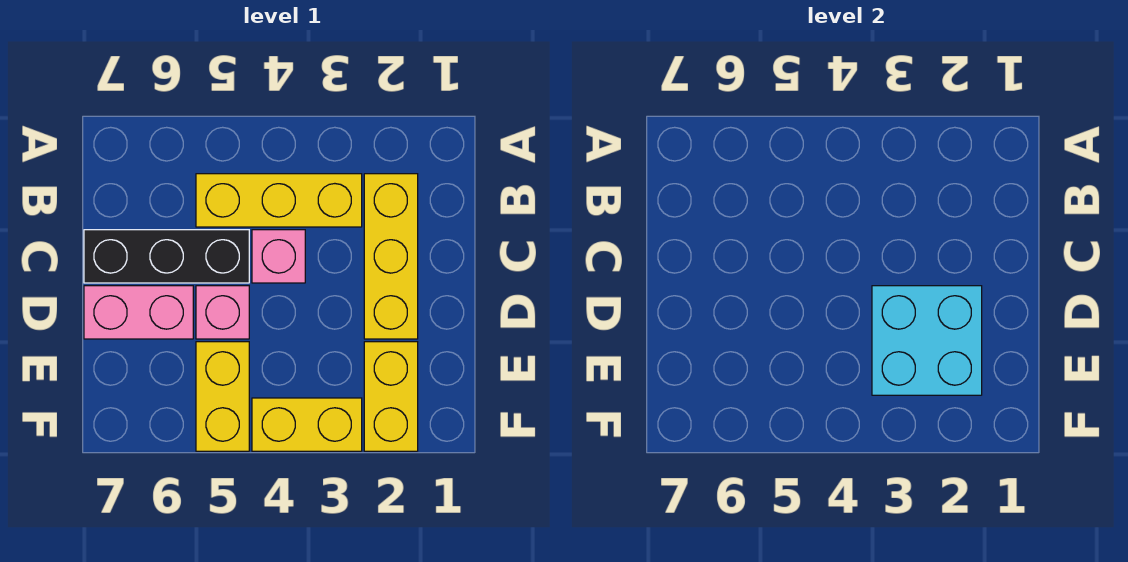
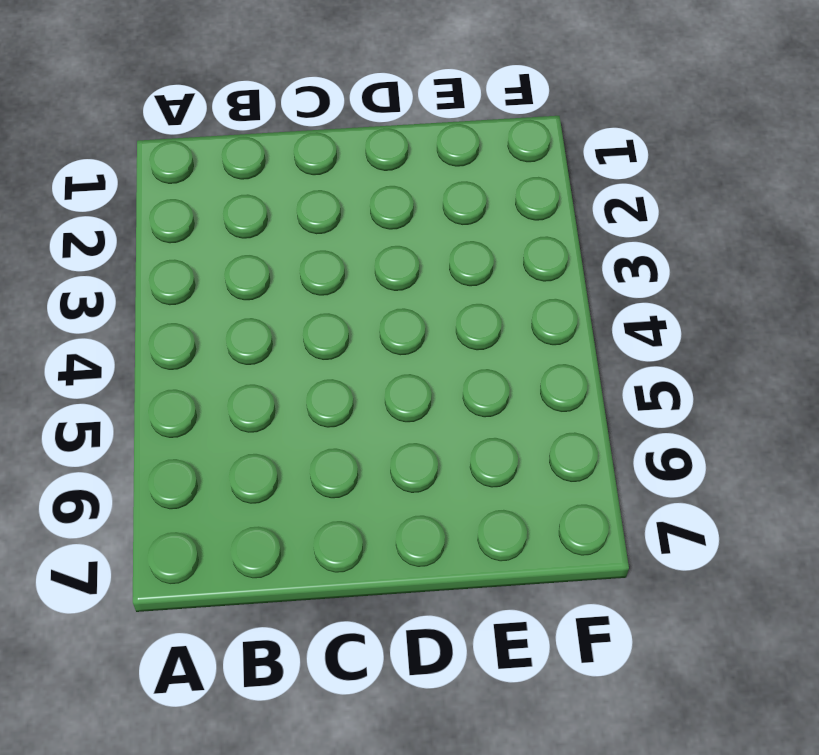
none -> yellow brick B2:D2 level 1
none -> yellow brick B3:B5 level 1

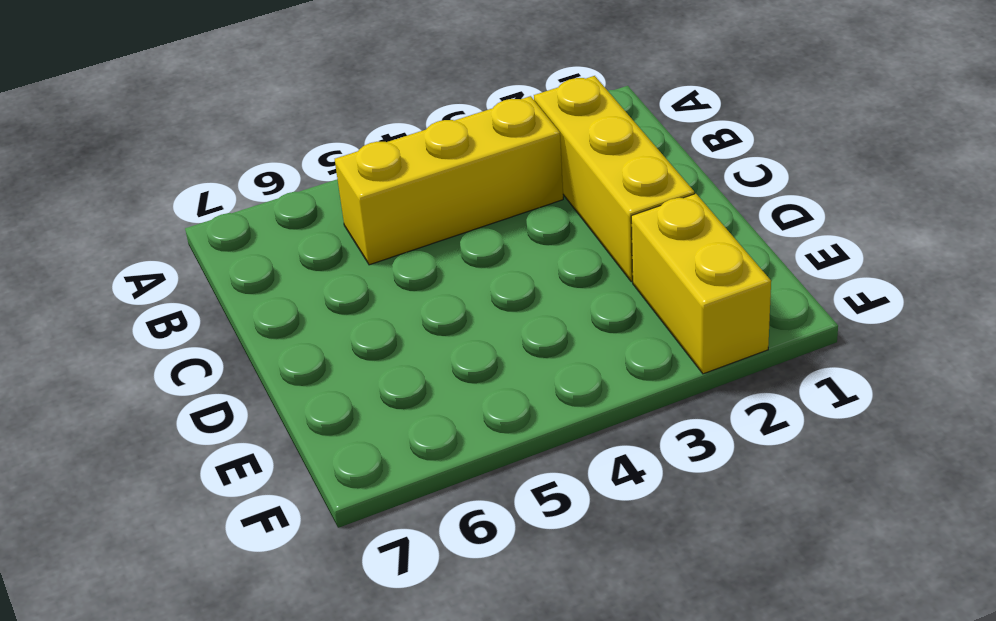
none -> pink brick C4 level 1
none -> black brick C5:C7 level 1

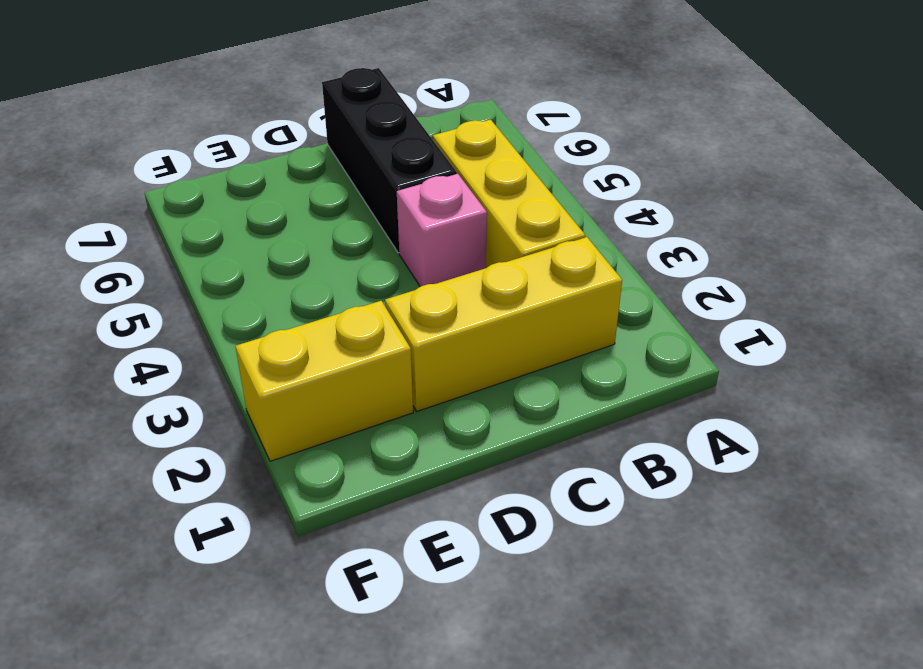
none -> pink brick D5 level 1
none -> pink brick D6:D7 level 1

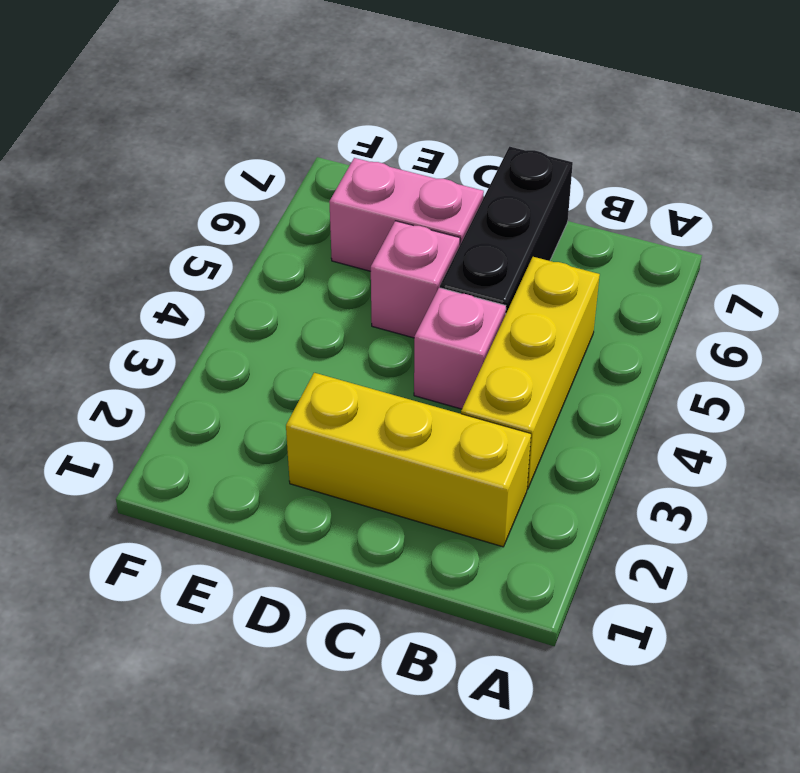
pink brick D6:E6 level 1 -> pink brick D6:D7 level 1
none -> yellow brick E2:F2 level 1
none -> yellow brick E5:F5 level 1

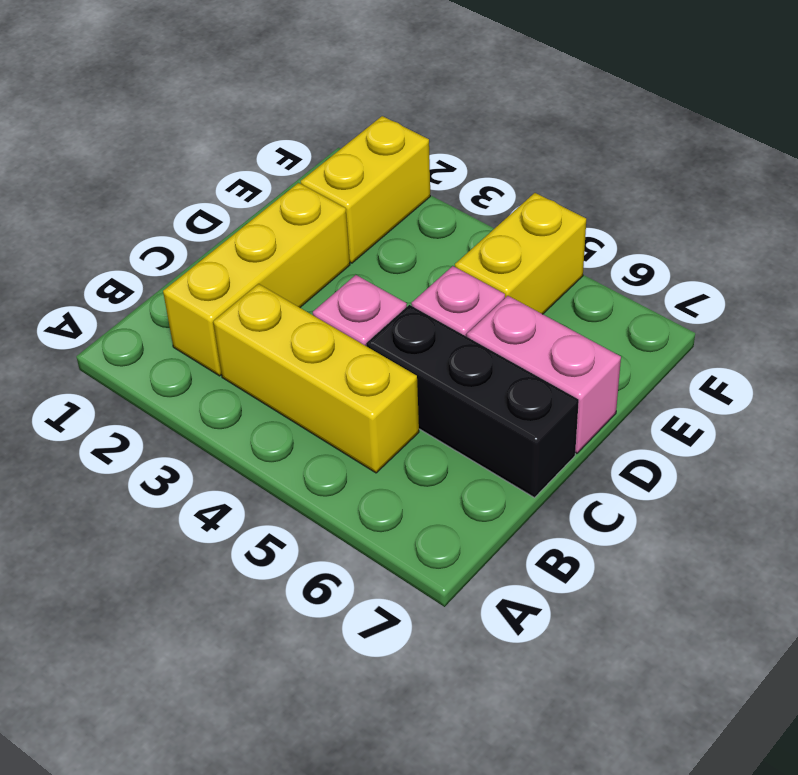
none -> yellow brick F3:F4 level 1
none -> cyan brick D2:E3 level 2

